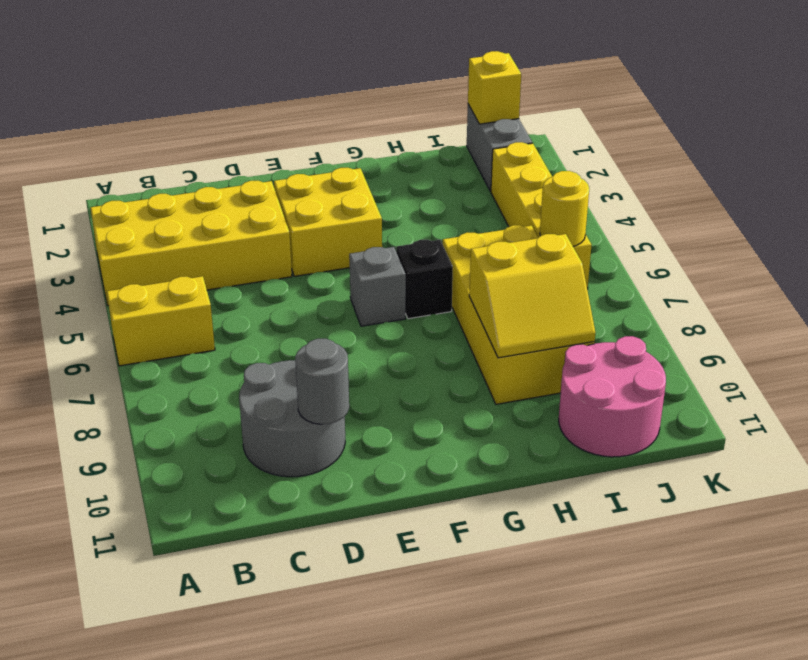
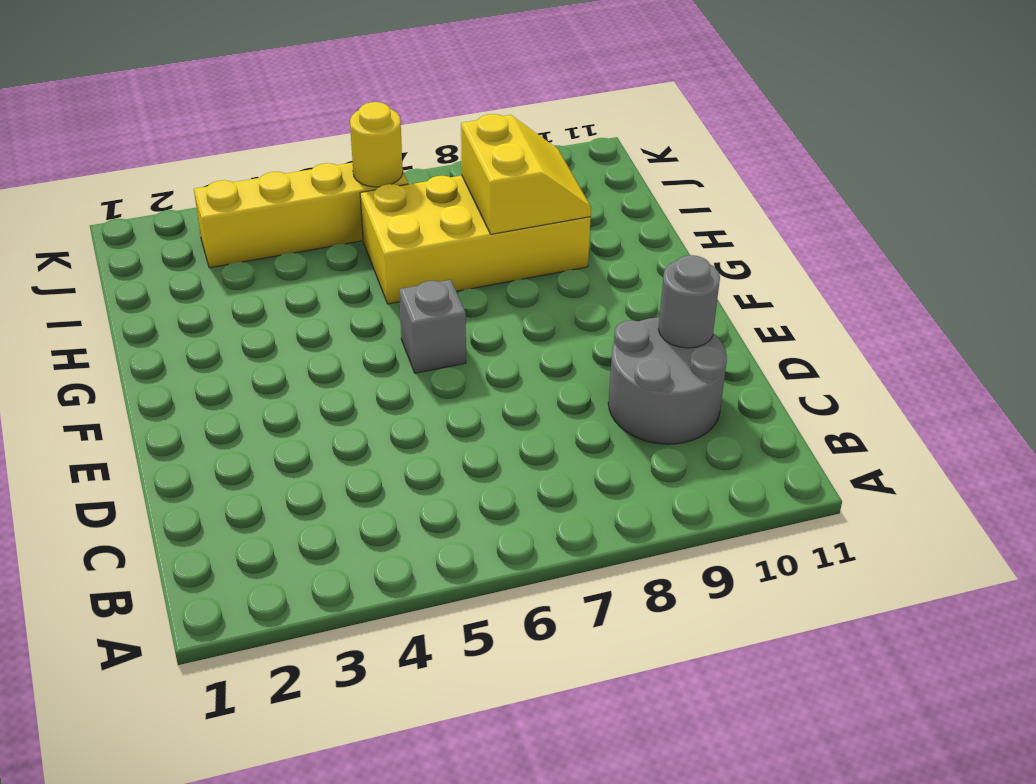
none -> yellow brick A3:D4 level 1
none -> yellow brick A6:B6 level 1
none -> yellow brick E3:F4 level 1

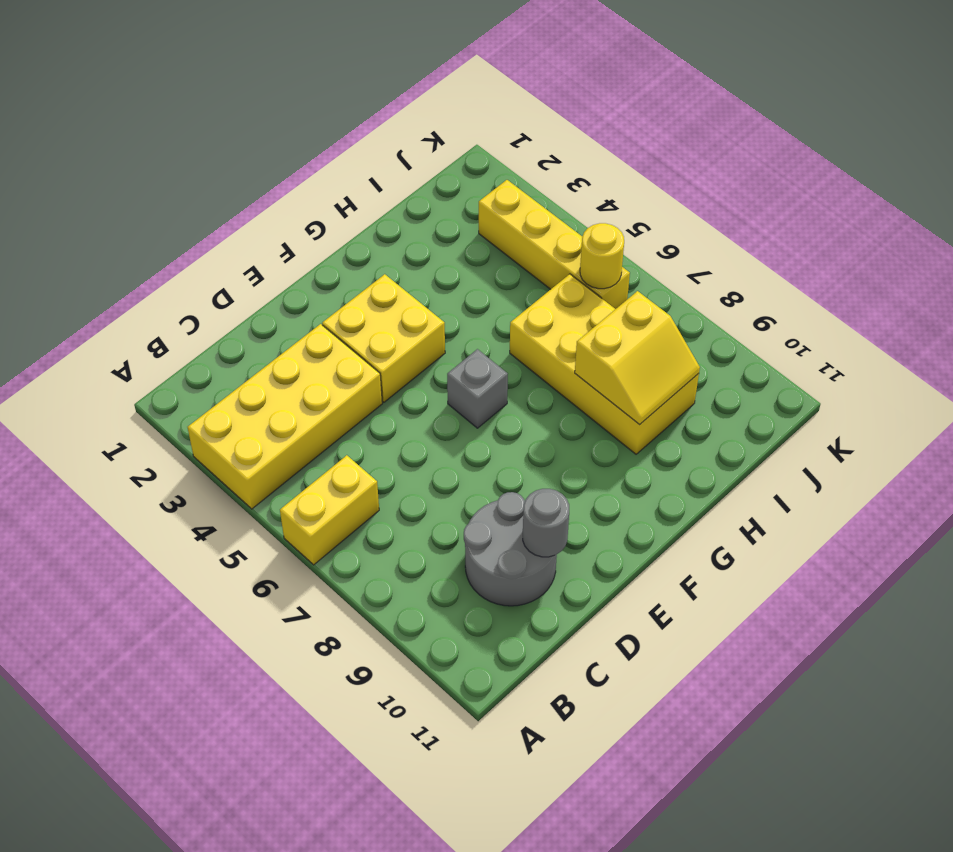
none -> black brick G6 level 1
none -> pink round brick I10:J11 level 1
none -> grey brick J1:J2 level 1

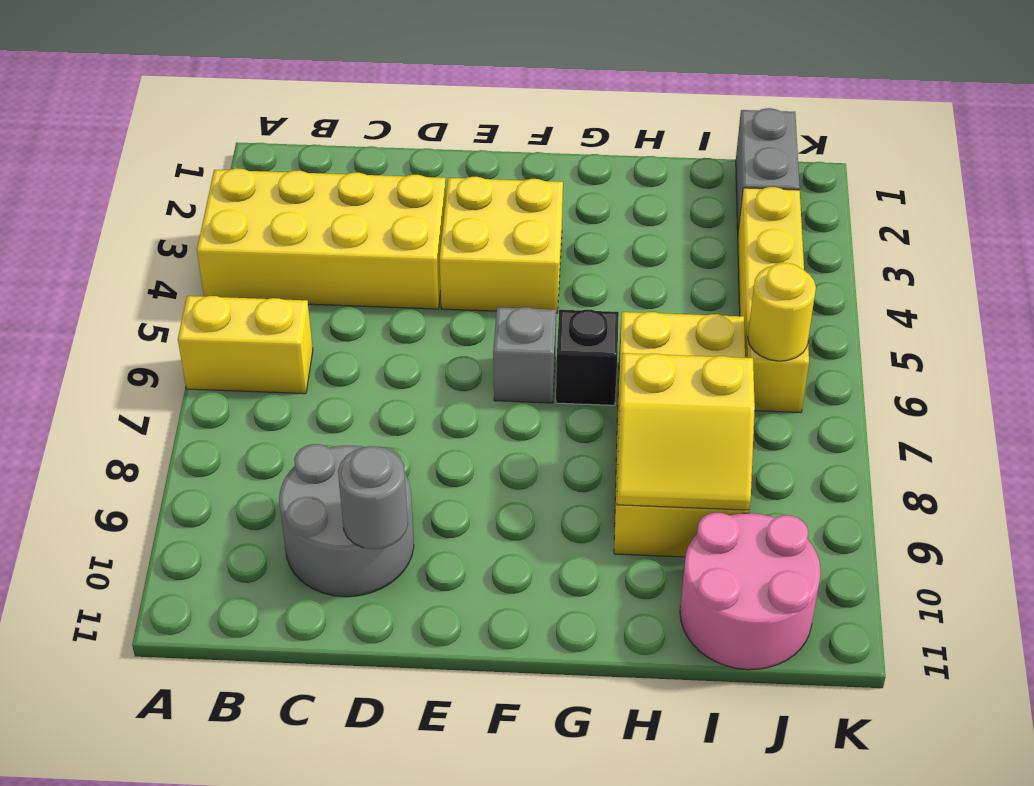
none -> yellow brick J1 level 2

